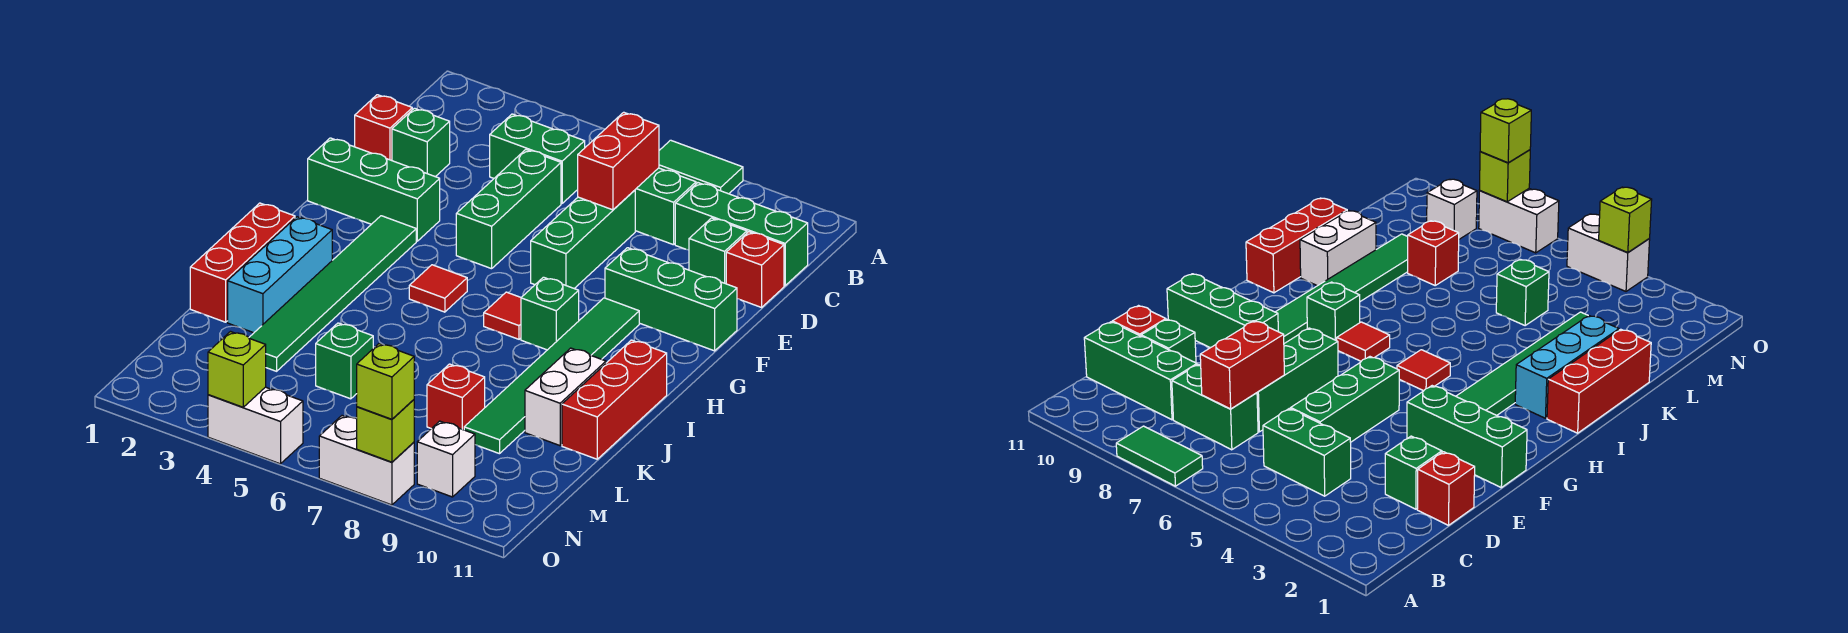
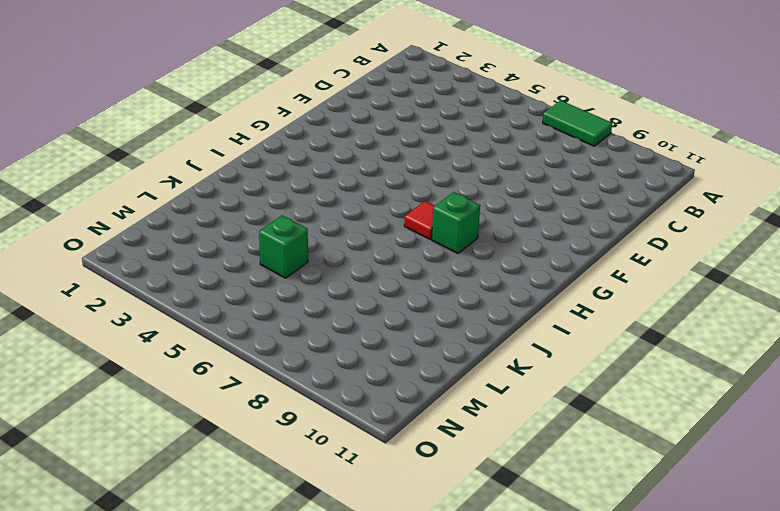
none -> green brick C4:C5 level 1
none -> green brick C7:C8 level 1
none -> green brick C9:C11 level 1
none -> red brick D1 level 1

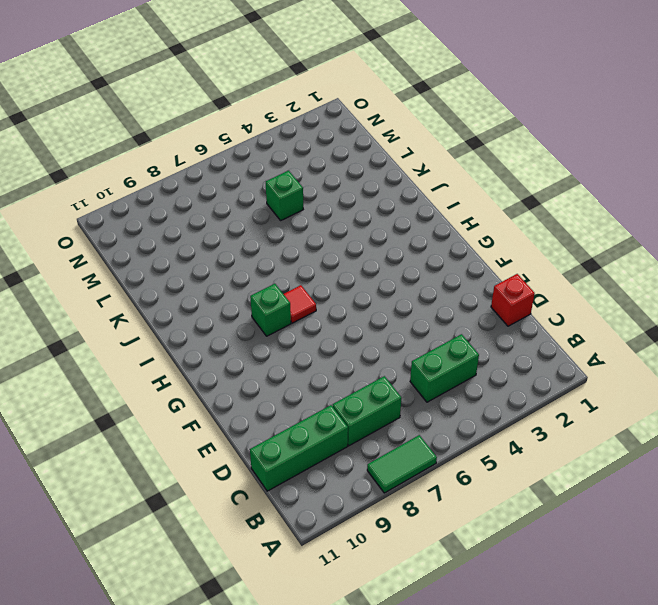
none -> green brick D2 level 1
none -> green brick D5:F5 level 1
none -> green brick D7:F7 level 1
none -> green brick D10 level 1

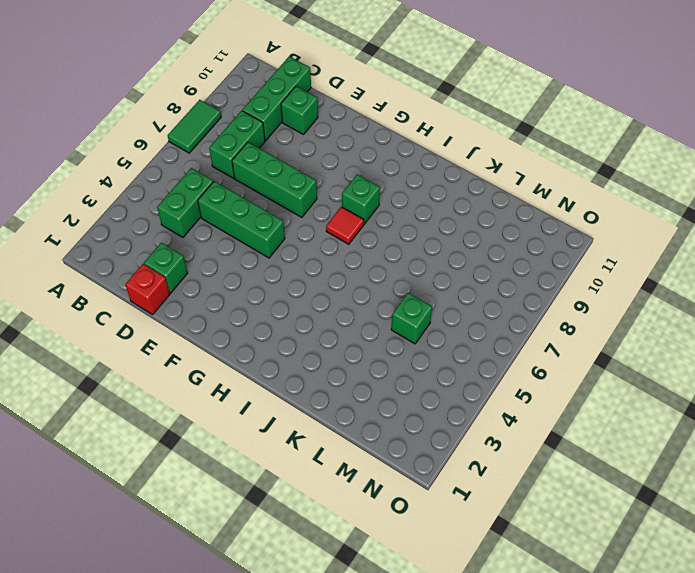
none -> red brick D11 level 1
none -> green brick F1:F3 level 1
none -> green brick F9:F11 level 1
none -> green tile G3:L3 level 1

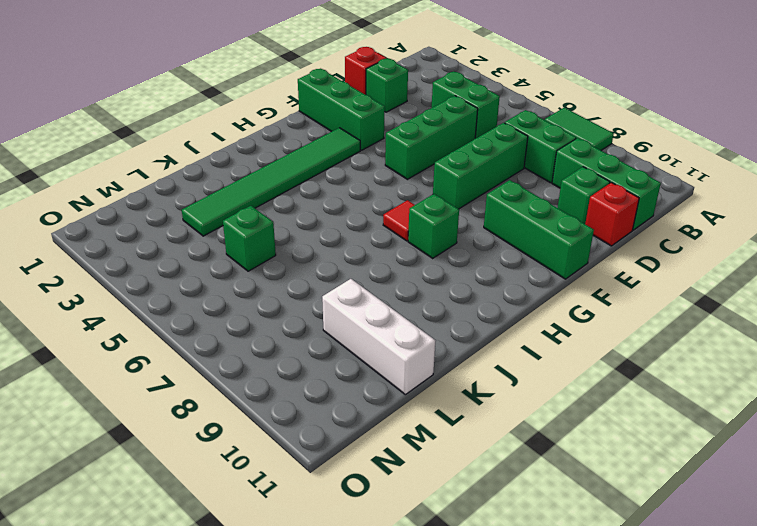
white brick L9:L11 level 1 -> green tile G9:L9 level 1
none -> red tile H5 level 1
none -> red brick I1:K1 level 1
none -> cyan brick I2:K2 level 1
none -> red brick I11:K11 level 1

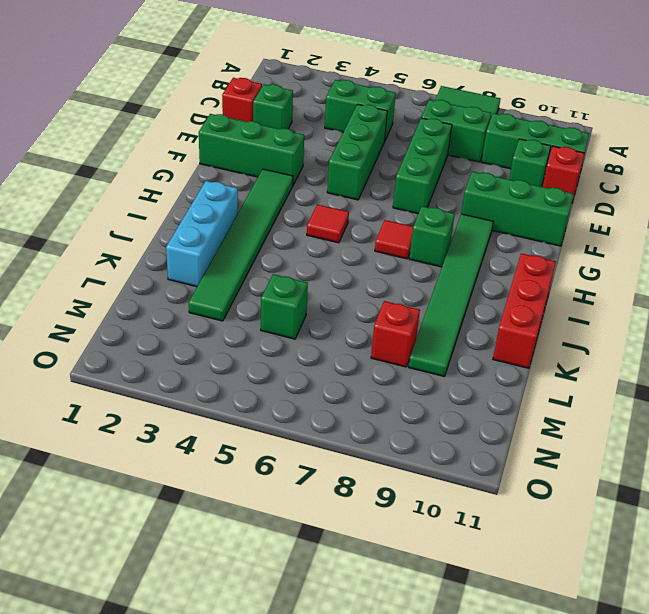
none -> red brick I1:K1 level 1
none -> white brick J10:K10 level 1
none -> white brick N9 level 1
none -> white brick O4:O5 level 1

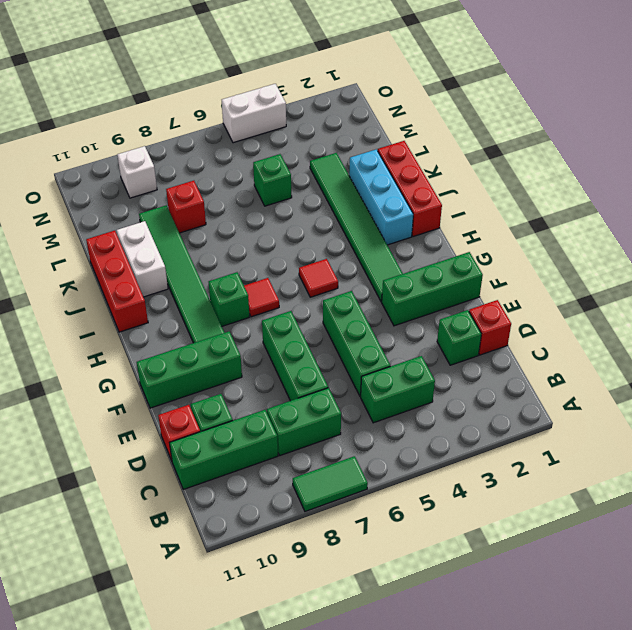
none -> white brick O7:O8 level 1
none -> red brick C7:D7 level 2
none -> lime brick O4 level 2
none -> lime brick O8 level 2

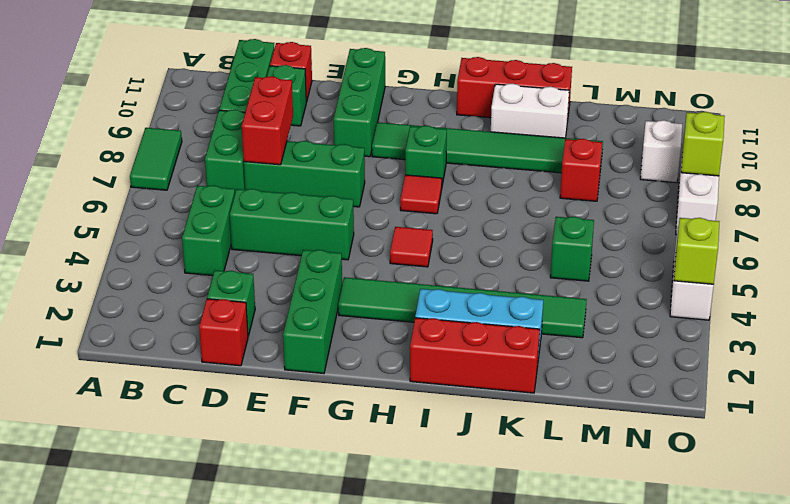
red brick D7:D8 level 2 -> red brick C7:D7 level 2
none -> lime brick O8 level 3

